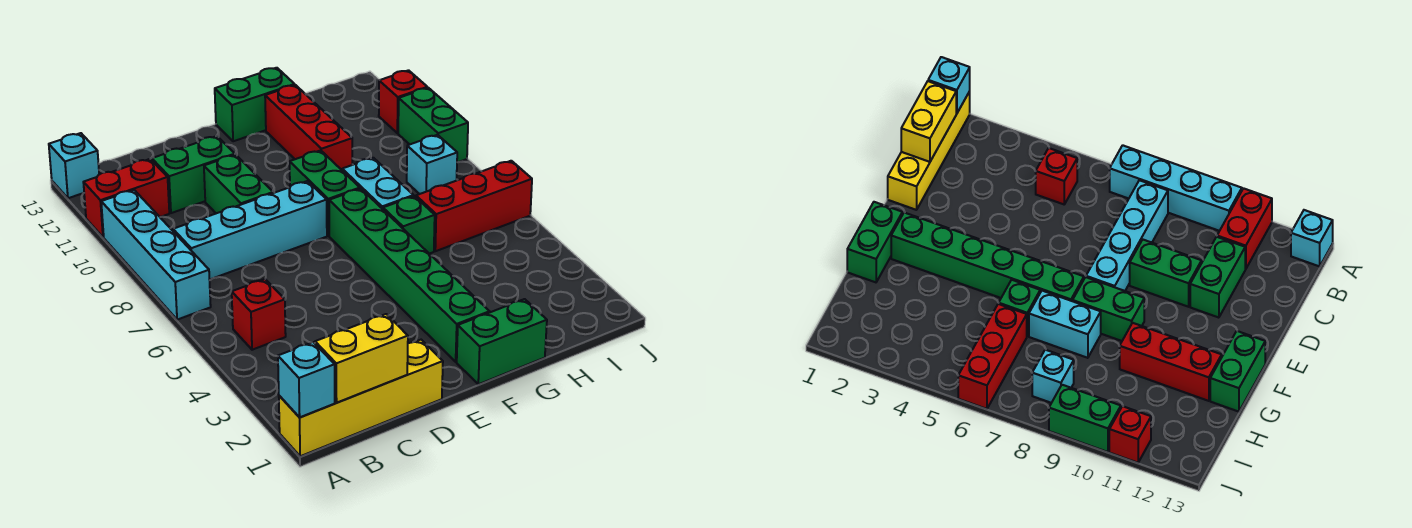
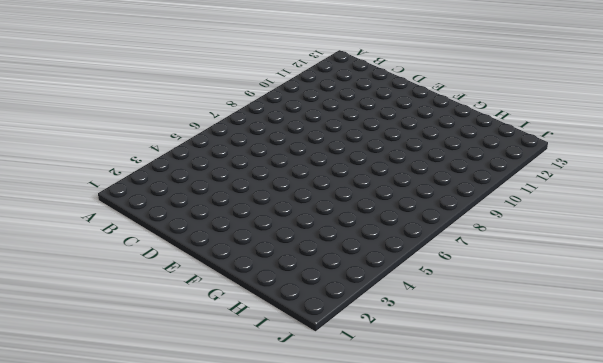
none -> yellow brick A1:D1 level 1
none -> cyan brick A7:A10 level 1
none -> red brick A11:B11 level 1

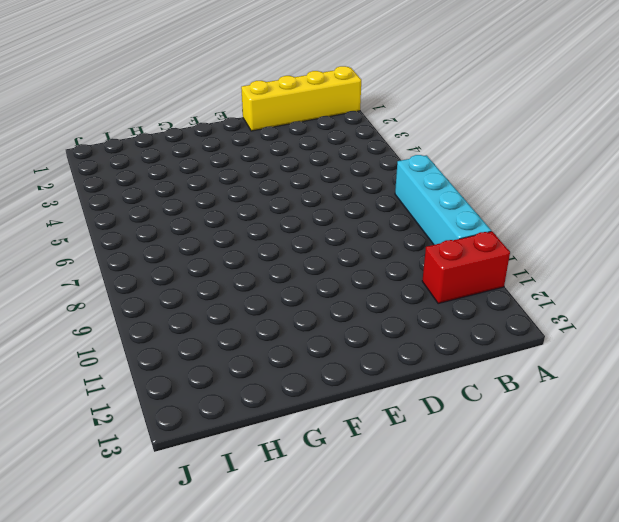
none -> cyan brick A13 level 1
none -> red brick B5 level 1
none -> cyan brick B8:E8 level 1

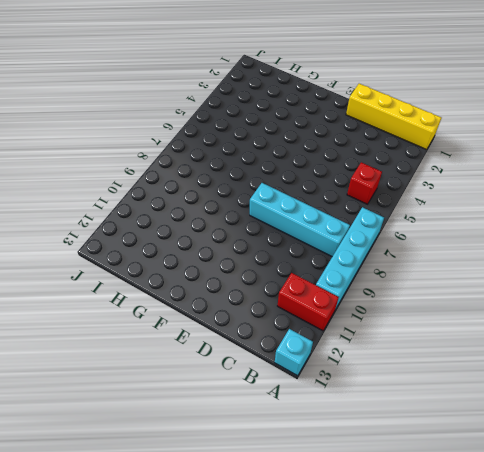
none -> green brick C11:D11 level 1
none -> green brick D9:D10 level 1
none -> green brick F1:G1 level 1

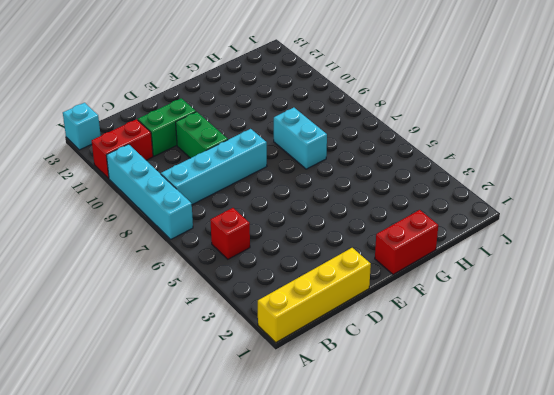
red brick F1:G1 level 1 -> green brick F1:G1 level 1
none -> green brick F2:F7 level 1
none -> green brick F8:F9 level 1
none -> green brick F13:G13 level 1

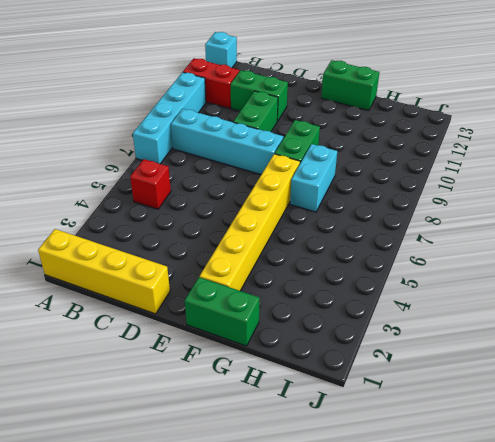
yellow brick F2:F7 level 1 -> green brick F2:F7 level 1
none -> green brick G6 level 1
none -> red brick G10:G12 level 1
none -> red brick H6:J6 level 1

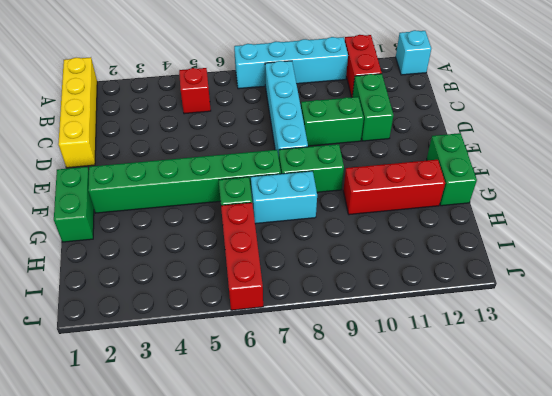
none -> cyan brick I8 level 1
none -> green brick J9:J10 level 1
none -> red brick J11 level 1

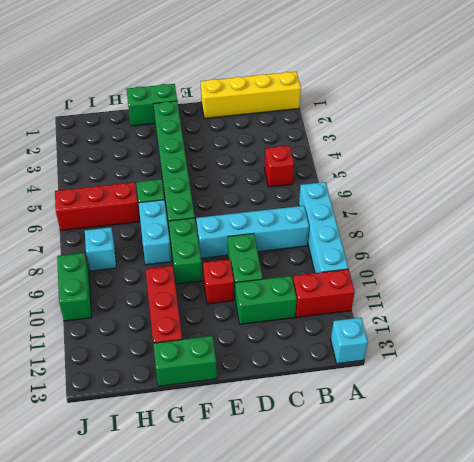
red brick E10 level 1 -> red brick J11 level 1
none -> cyan brick A1 level 2
none -> yellow brick B1:C1 level 2

